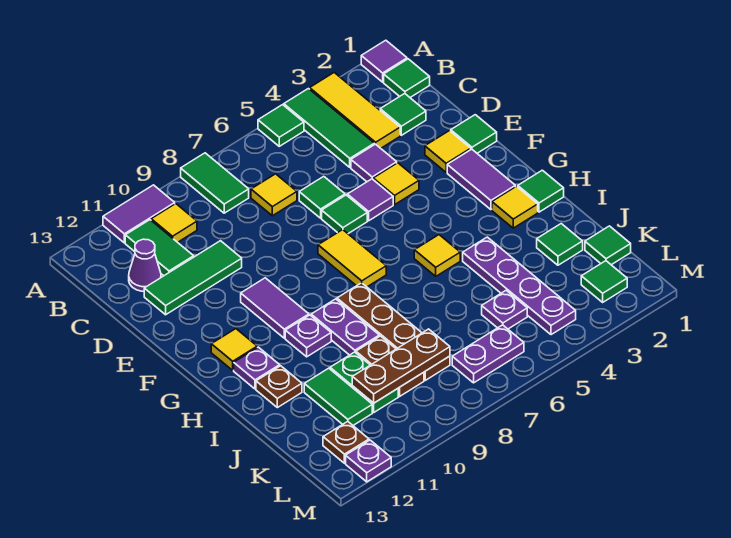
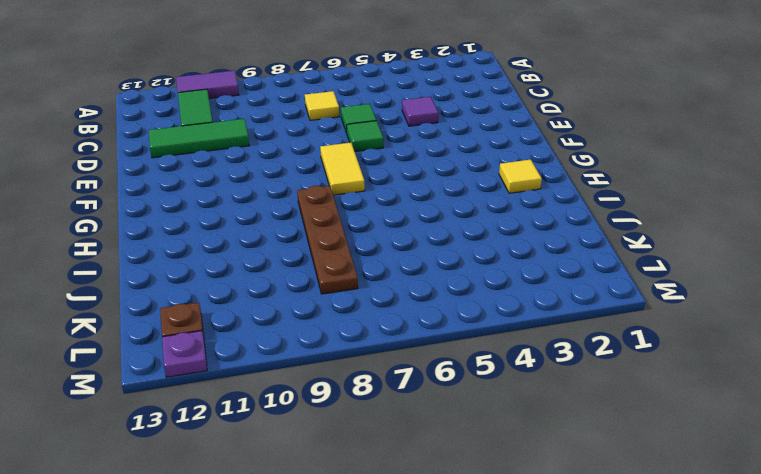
none -> purple tile A1 level 1
none -> yellow tile A3:C3 level 1
none -> green tile A4:C4 level 1
none -> green tile A5 level 1

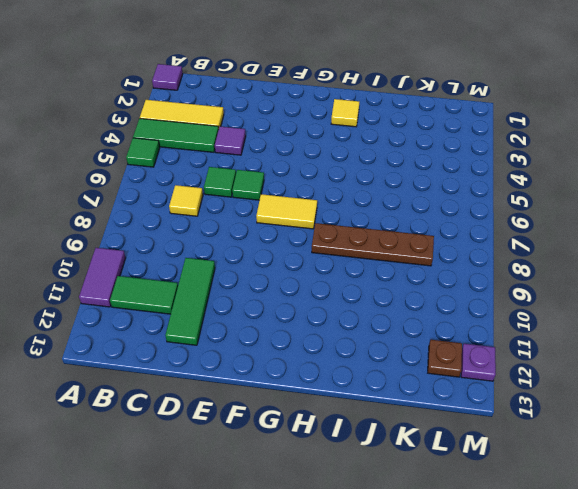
none -> green tile A8:B8 level 1
none -> green tile B1 level 1
none -> yellow tile B10 level 1
none -> green tile C2 level 1

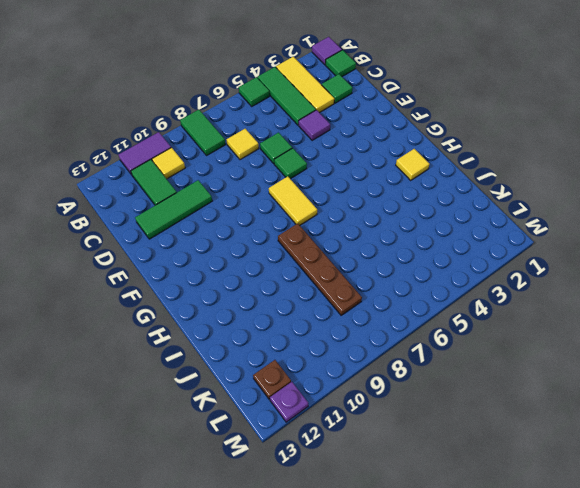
none -> purple cone C12 level 1
none -> green tile E1 level 1
none -> yellow tile E2 level 1
none -> yellow tile E4 level 1

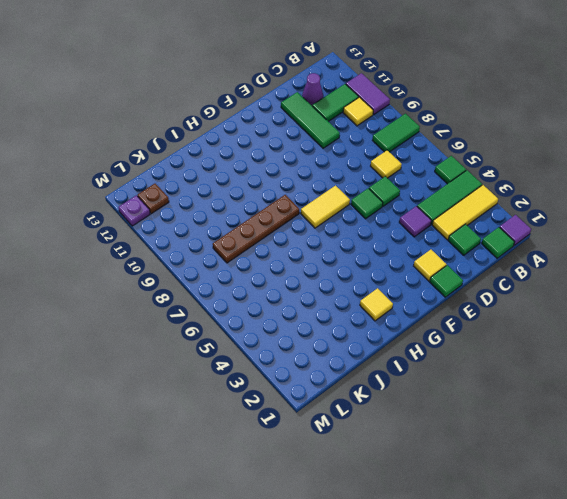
none -> yellow tile E4 level 1
none -> purple tile E5 level 1
none -> purple tile F2:G2 level 1
none -> purple tile F10:G10 level 1

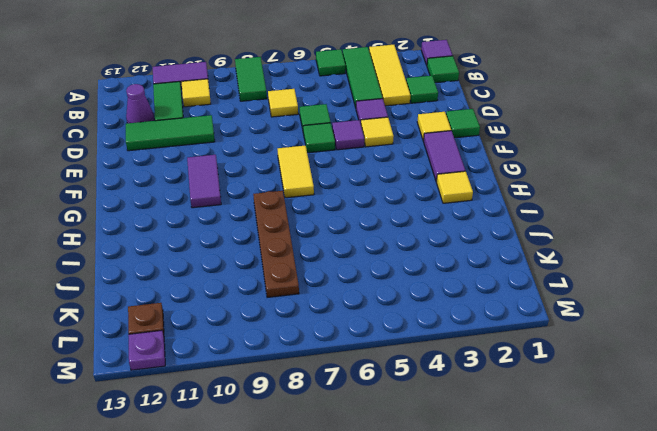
none -> yellow tile G12 level 1
none -> green tile H1 level 1
none -> yellow tile H5 level 1
none -> purple plate H9:I9 level 1

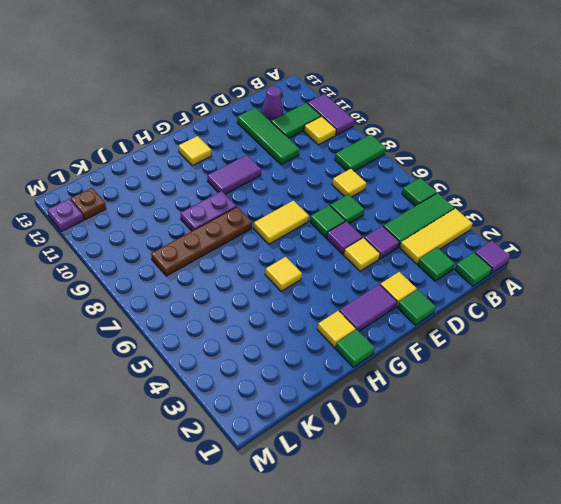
none -> purple plate H10 level 1
none -> purple plate H12 level 1
none -> purple plate I4:L4 level 1
none -> brown plate I12 level 1

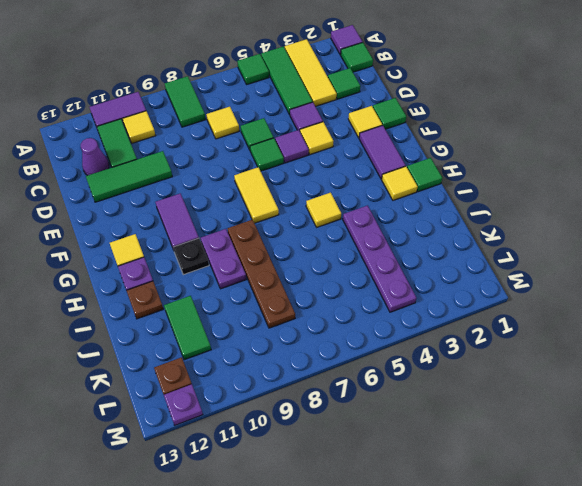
black plate H10 level 1 -> purple plate H10 level 1
none -> green tile J2 level 1
none -> brown plate J9:K9 level 1
none -> green plate J10:K10 level 1
none -> green tile K1 level 1

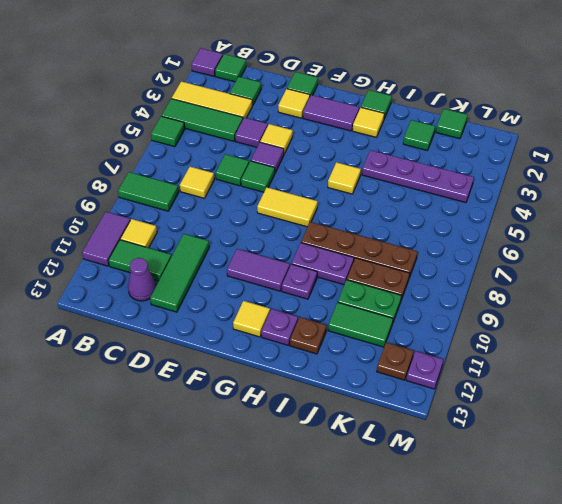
none -> purple plate K5 level 1
none -> green tile L2 level 1
none -> purple plate L6:L7 level 1
none -> brown plate K8:K10 level 2

